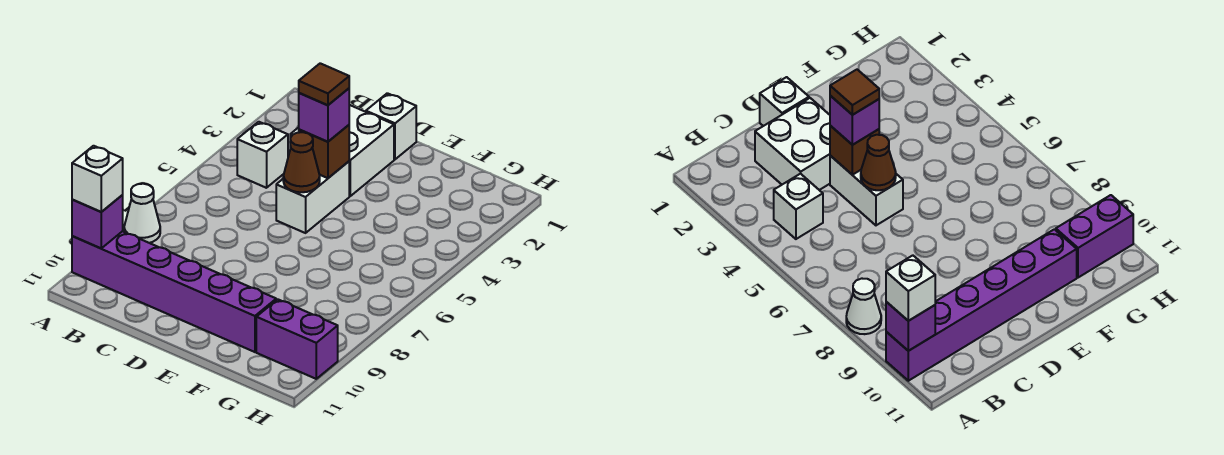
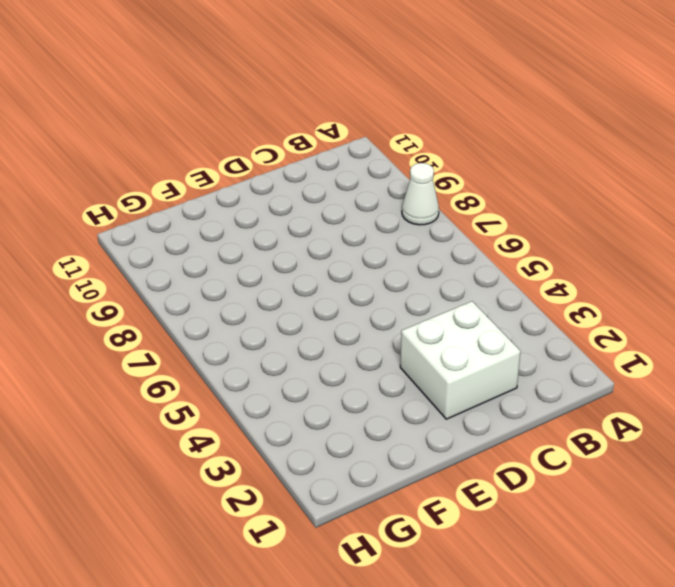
none -> purple brick A10:F10 level 1
none -> white brick B4 level 1
none -> white brick D1 level 1

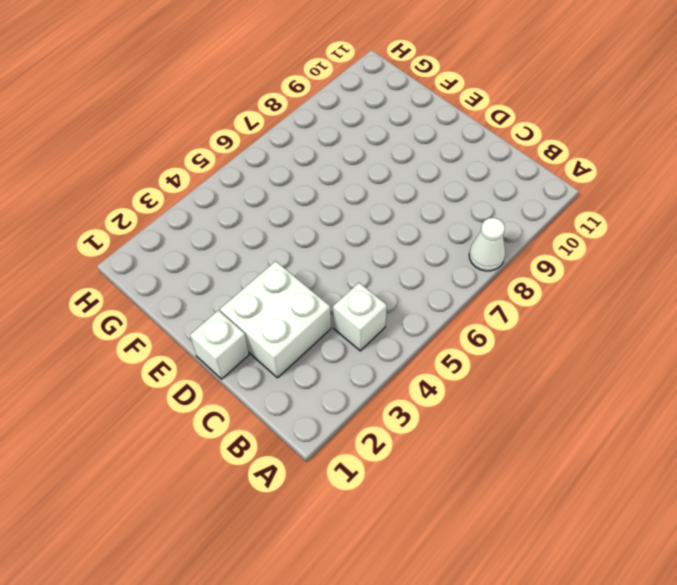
none -> purple brick A10:F10 level 1
none -> white brick D4:D5 level 1
none -> purple brick G10:H10 level 1

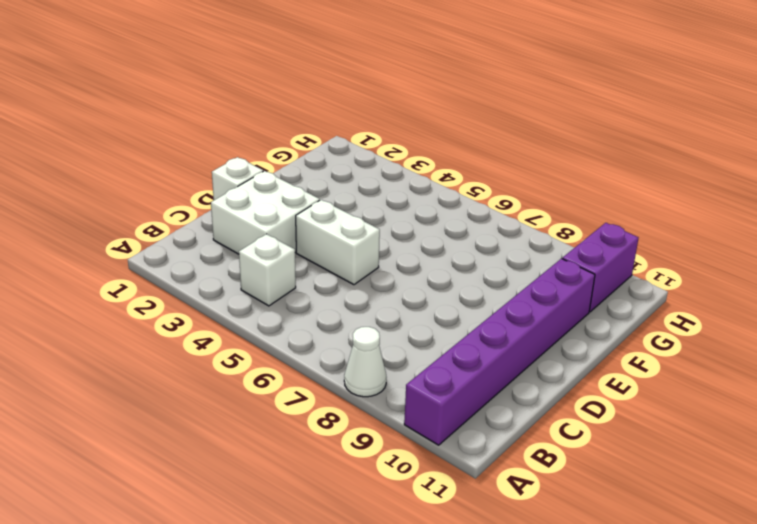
none -> purple brick A10 level 2
none -> brown brick D4 level 2
none -> brown cone D5 level 2

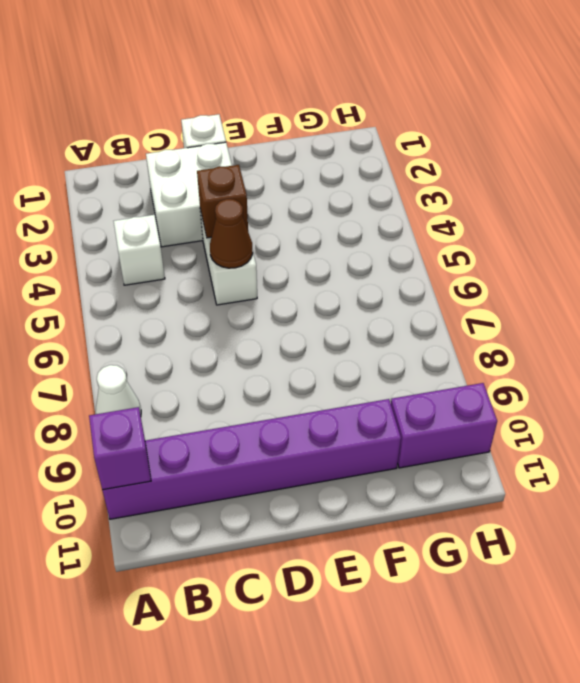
none -> white brick A10 level 3
none -> purple brick D4 level 3
none -> brown tile D4 level 4

